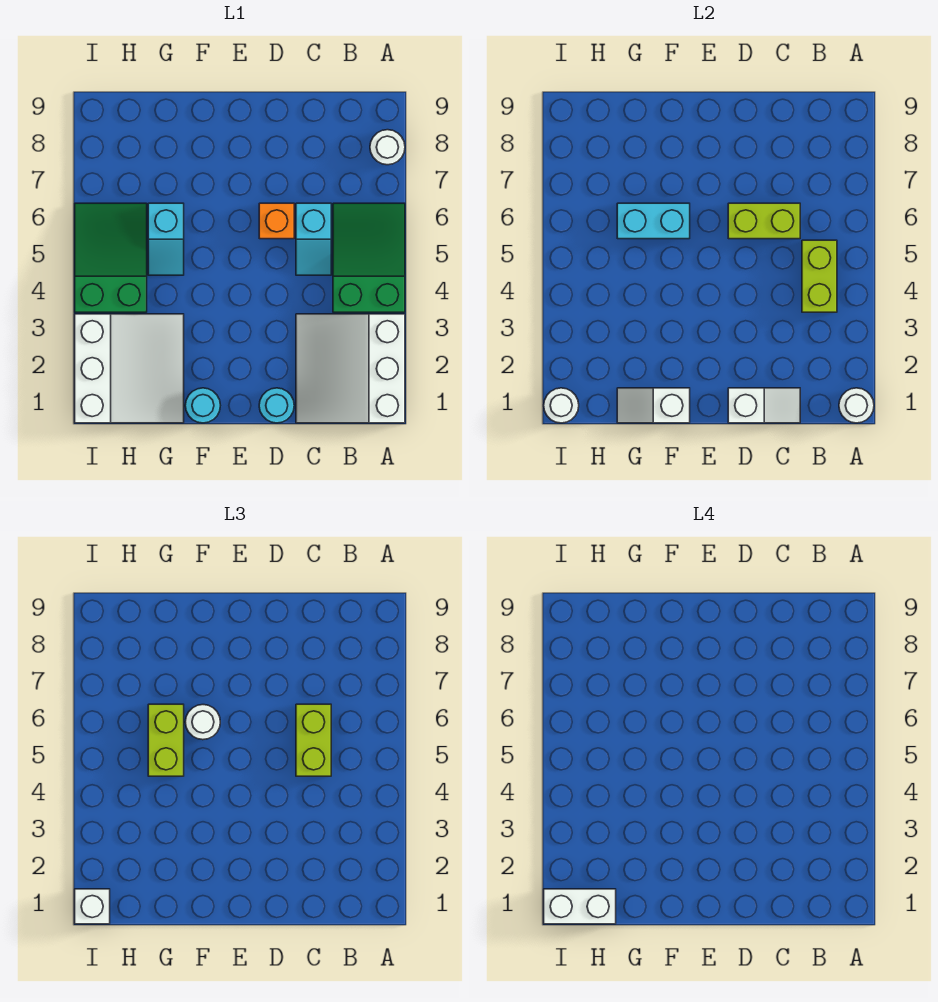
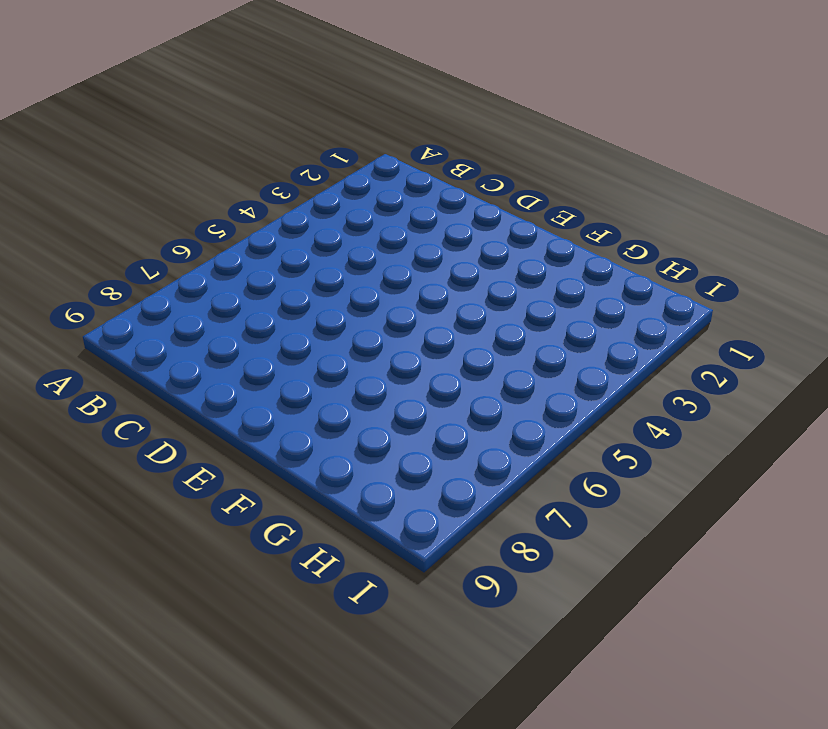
none -> white slope A1:C3 level 1 top A
none -> green slope A4:B6 level 1 top 4
none -> white round brick A8 level 1

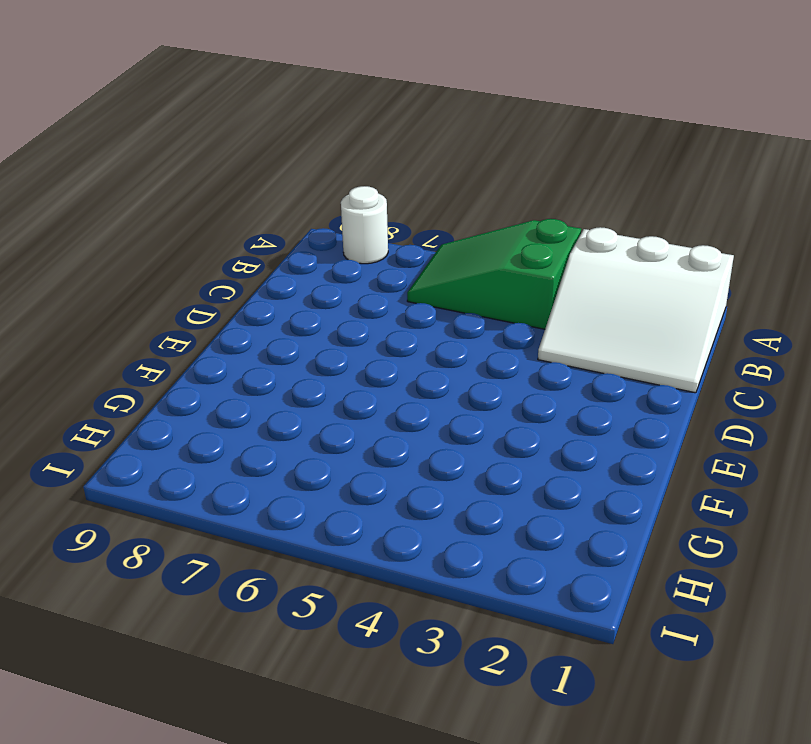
none -> cyan slope C5:C6 level 1 top 6
none -> cyan round brick D1 level 1
none -> orange brick D6 level 1

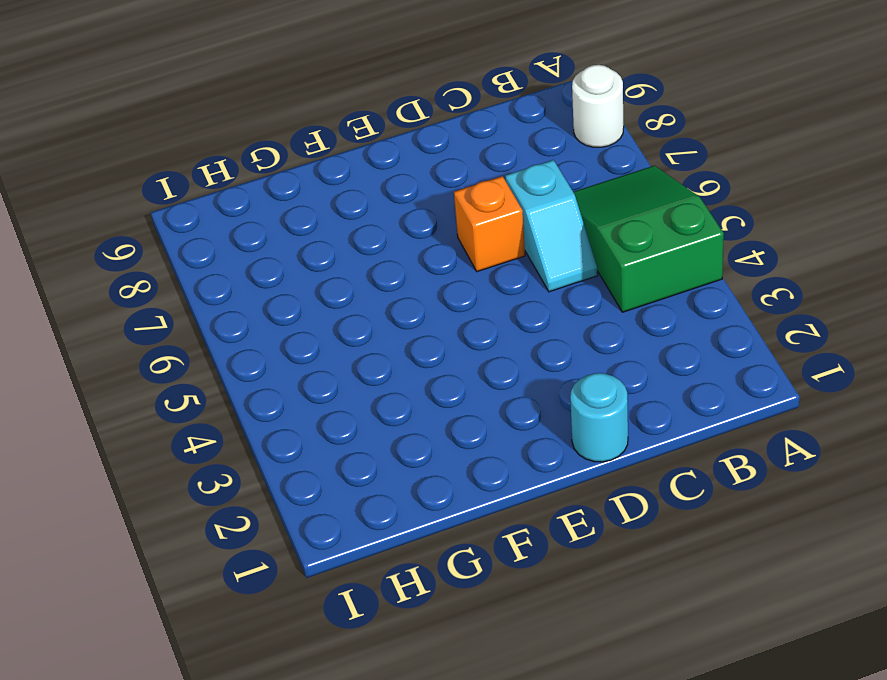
none -> white slope A1:C3 level 1 top A
none -> cyan round brick F1 level 1
none -> white slope G1:I3 level 1 top I

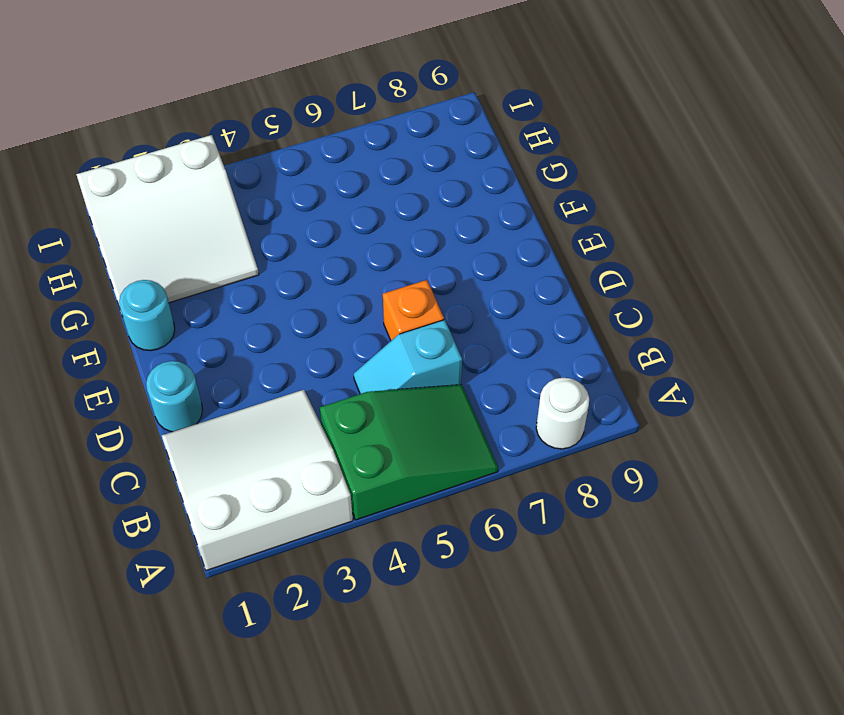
none -> cyan slope G5:G6 level 1 top 6
none -> green slope H4:I6 level 1 top 4
none -> white round brick A1 level 2

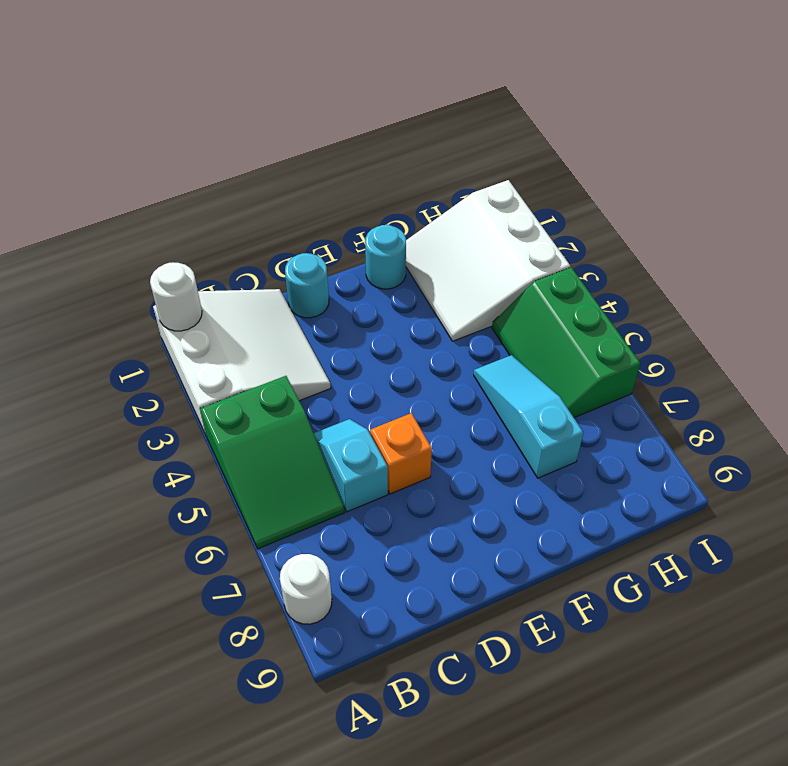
cyan slope G5:G7 level 1 top 7 -> cyan slope G5:G6 level 1 top 6
green slope H4:I6 level 1 top I -> green slope H4:I6 level 1 top 4
none -> lime brick B4:B5 level 2
none -> white slope C1:D1 level 2 top D
none -> lime brick C6:D6 level 2

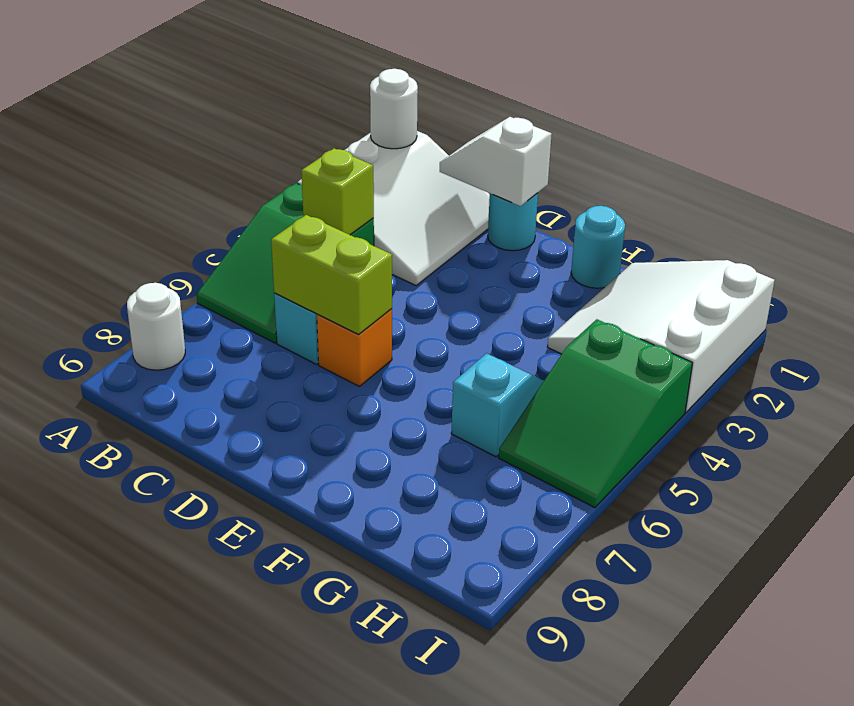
lime brick B4 level 2 -> lime brick B4:B5 level 2
none -> white slope F1:G1 level 2 top F
none -> cyan brick F6:G6 level 2
none -> white round brick I1 level 2

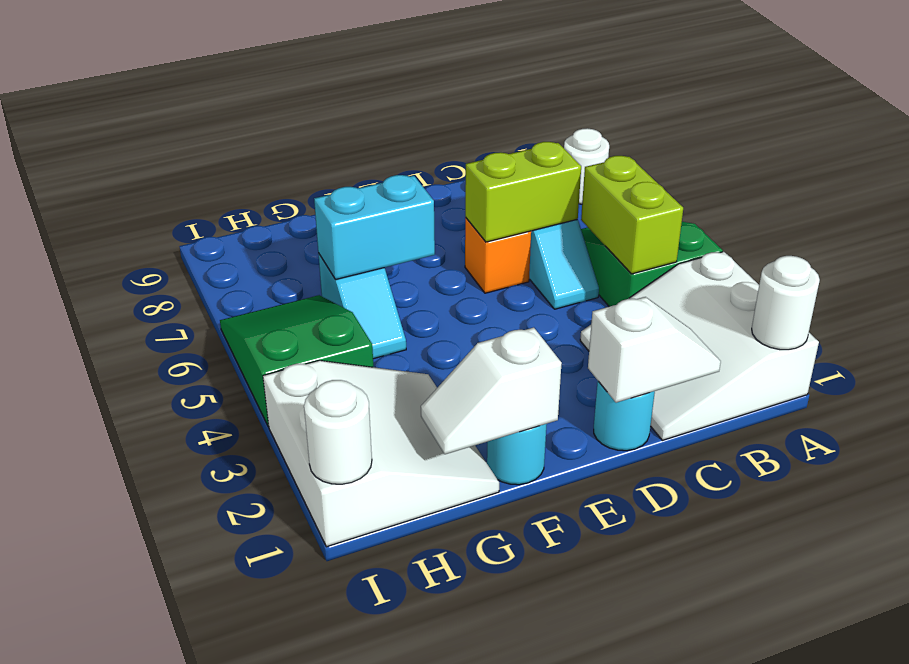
none -> lime brick C5:C6 level 3
none -> white round brick F6 level 3
none -> lime brick G5:G6 level 3

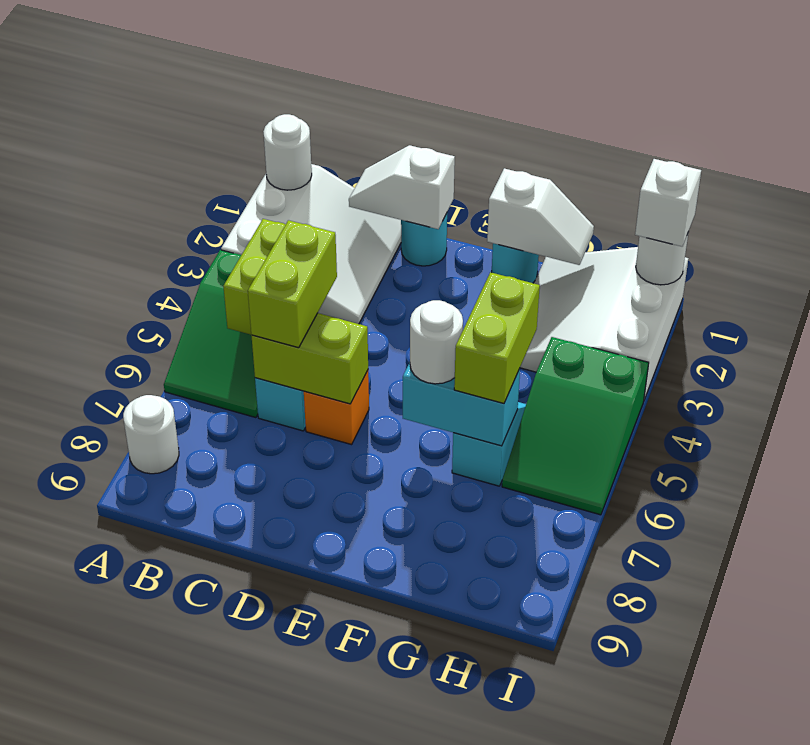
none -> white brick H1:I1 level 4

